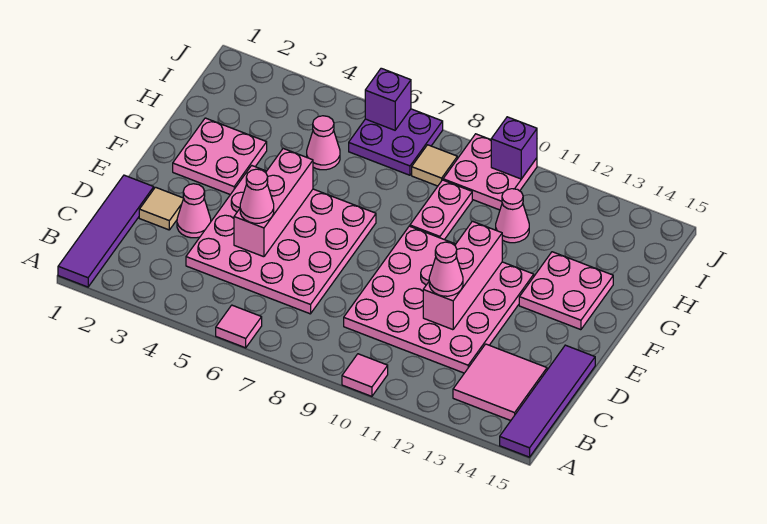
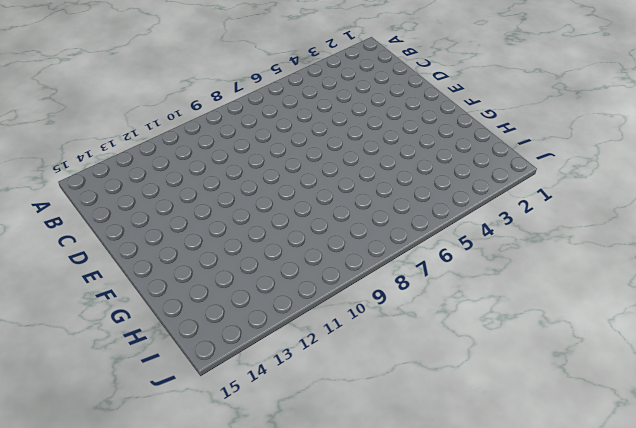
none -> purple tile A1:D1 level 1
none -> pink tile A6 level 1
none -> pink tile A10 level 1

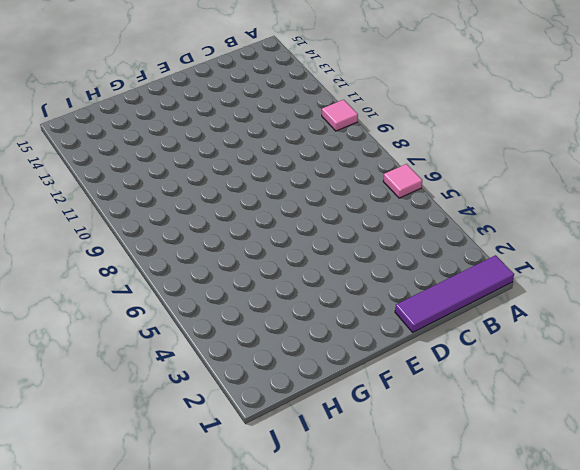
none -> purple tile A15:D15 level 1
none -> pink tile B13:C14 level 1
none -> pink plate C4:F7 level 1

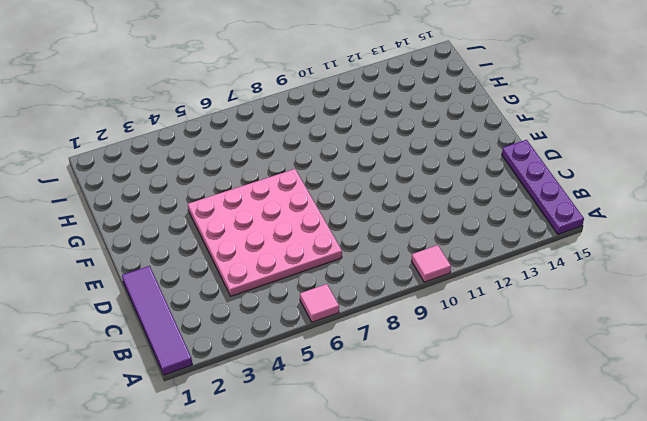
purple plate A15:D15 level 1 -> purple tile A15:D15 level 1
none -> pink tile B13:C14 level 1
none -> pink plate C9:F12 level 1
none -> tan tile D2 level 1

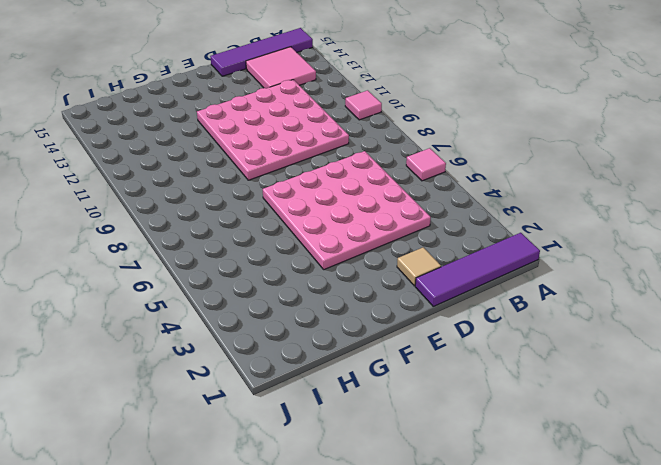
none -> pink cone D3 level 1
none -> pink plate F2:G3 level 1
none -> pink plate F13:G14 level 1

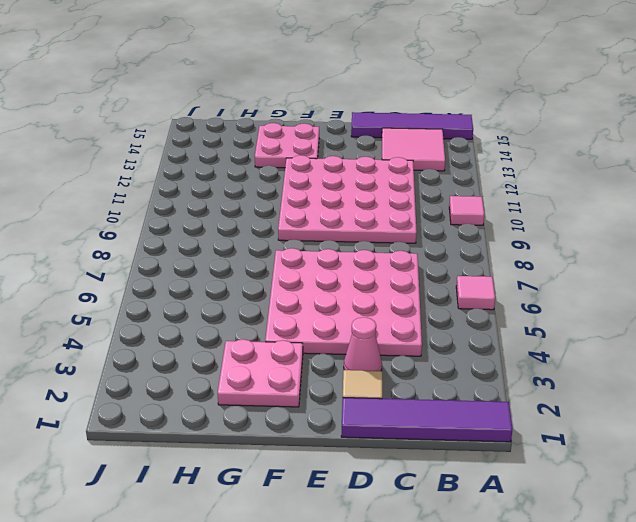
none -> pink plate G9:H9 level 1
none -> pink cone H5 level 1
none -> pink cone H11 level 1

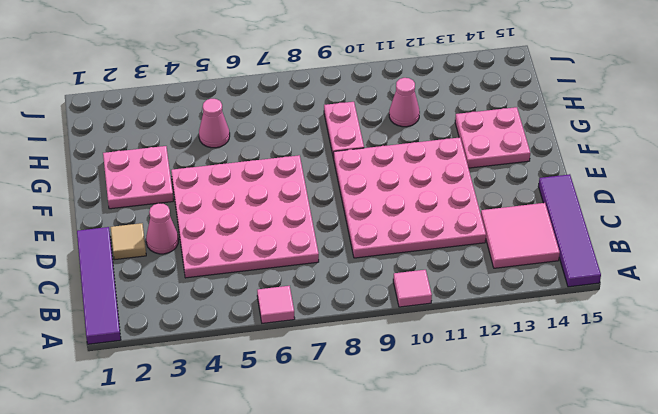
none -> purple plate I6:J7 level 1
none -> tan tile I8 level 1
none -> pink plate I9:J10 level 1

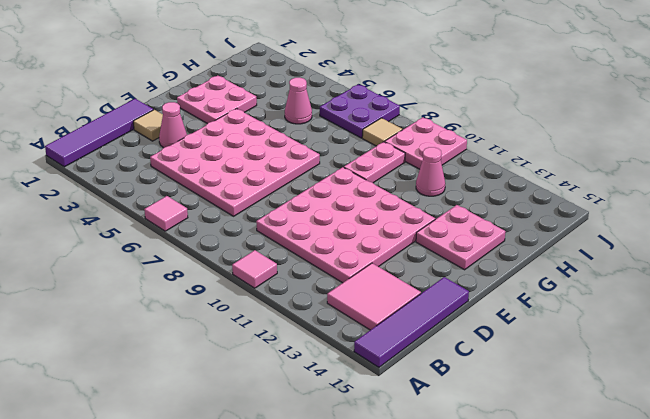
none -> pink brick D5:F5 level 2
none -> pink brick D11:F11 level 2
none -> purple brick J6 level 2

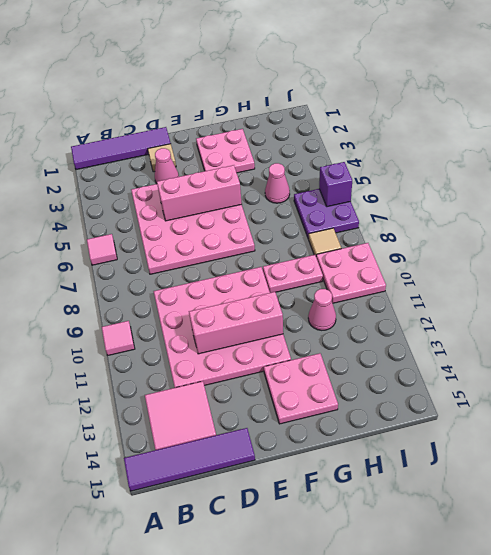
none -> purple brick J10 level 2
none -> pink cone D5 level 3
none -> pink cone D11 level 3

